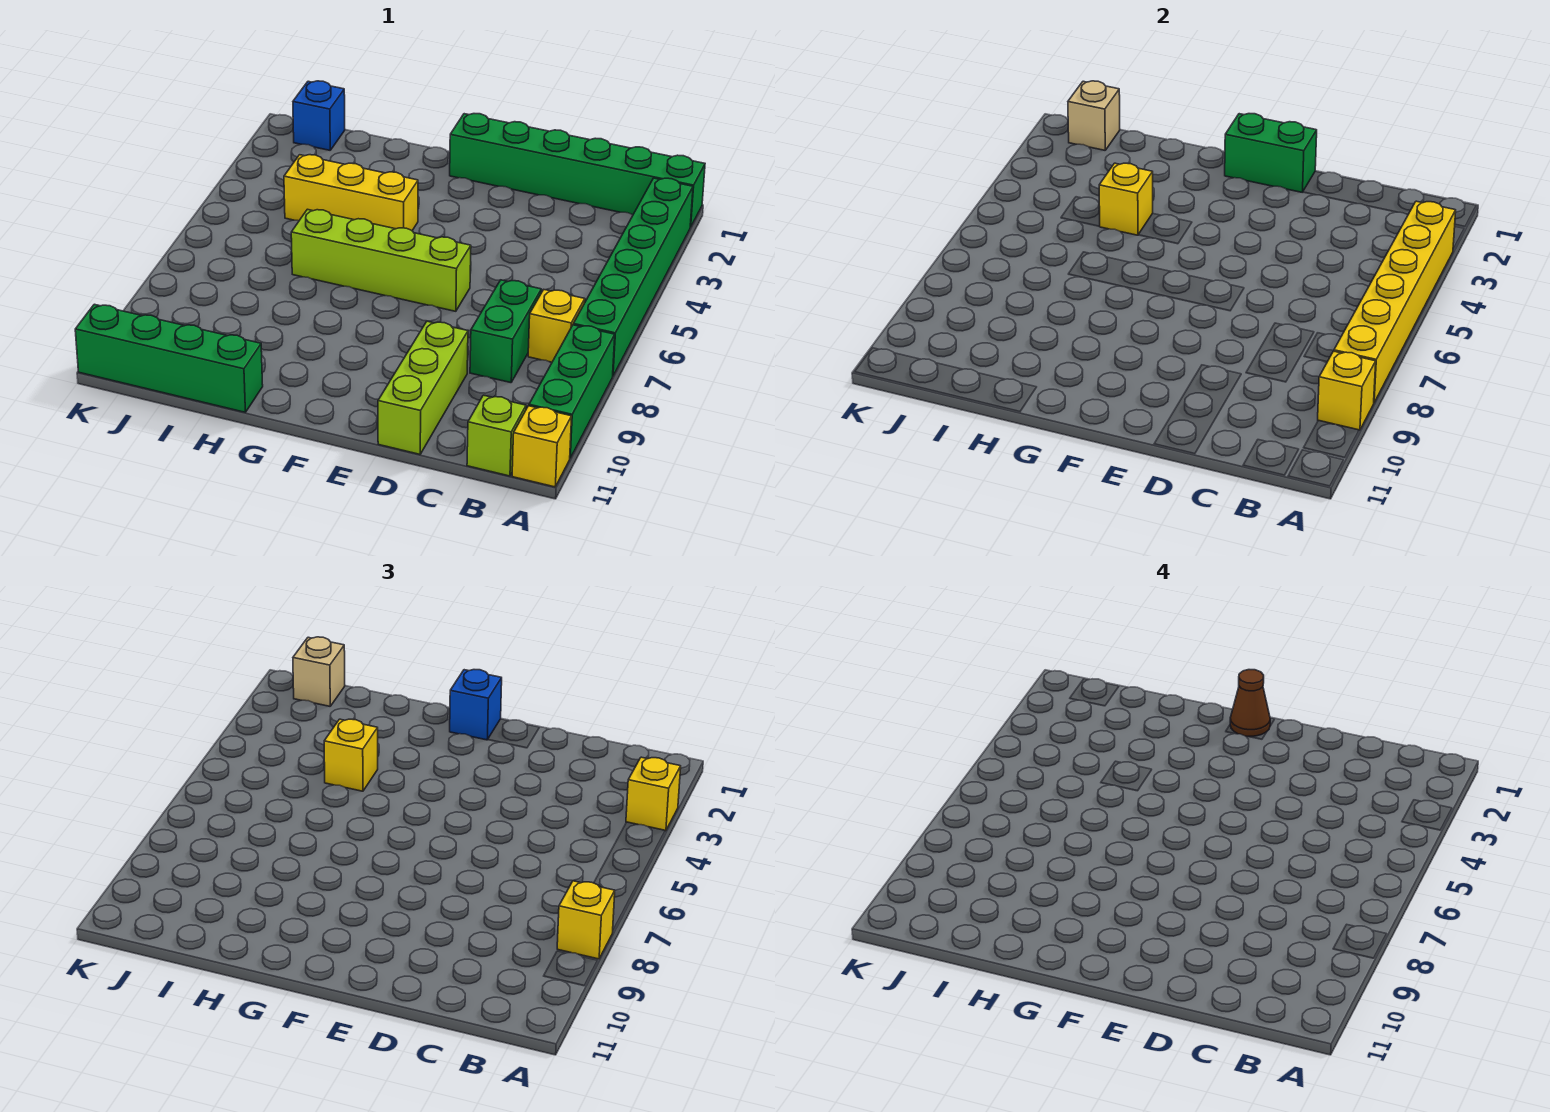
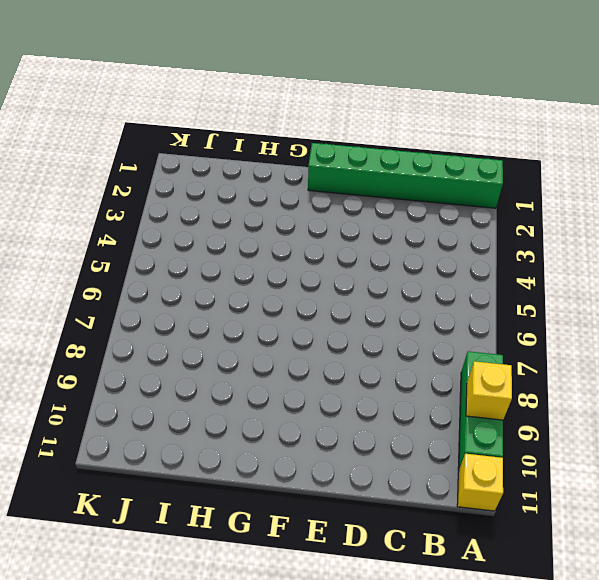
none -> green brick A2:A7 level 1
none -> yellow brick B7 level 1
none -> lime brick B11 level 1

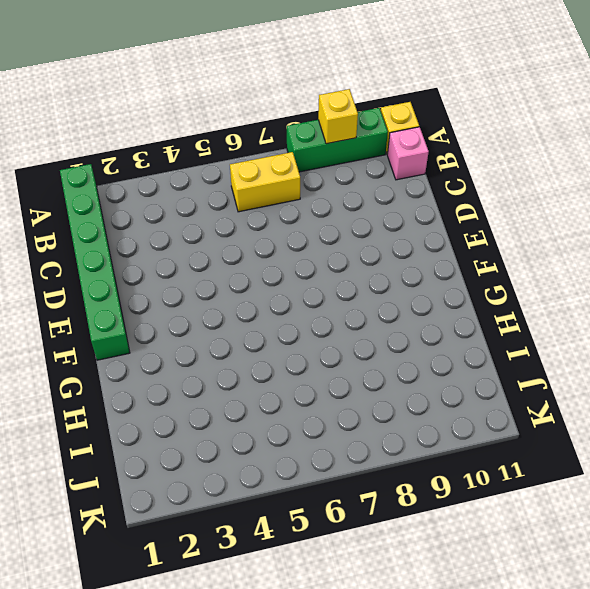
yellow brick B6:B7 level 1 -> yellow brick B7 level 1
pink brick B11 level 1 -> lime brick B11 level 1
none -> green brick A2:A7 level 1
none -> green brick C7:C8 level 1
none -> lime brick D9:D11 level 1

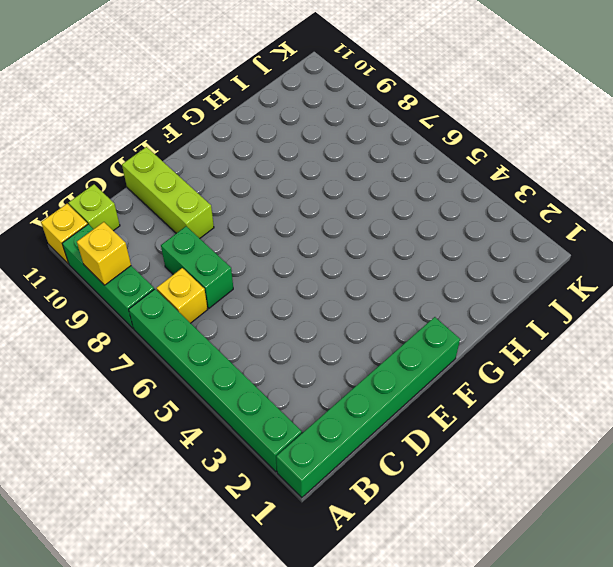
none -> lime brick E6:H6 level 1
none -> yellow brick G4:I4 level 1
none -> green brick H11:K11 level 1

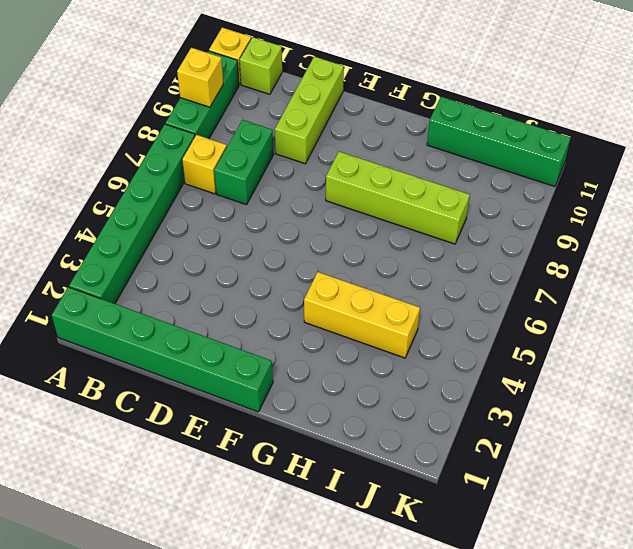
lime brick F8:I8 level 1 -> lime brick E6:H6 level 1
none -> blue brick J1 level 1
none -> yellow brick A3:A8 level 2
none -> green brick E1:F1 level 2

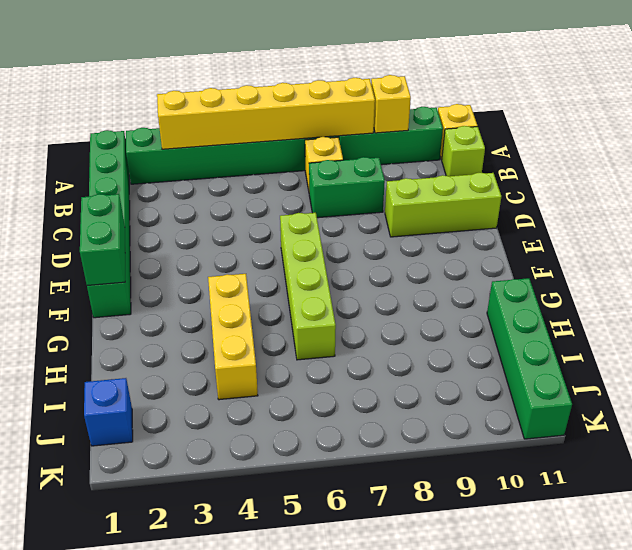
none -> yellow brick H4 level 2
none -> tan brick J1 level 2
none -> yellow brick A3 level 3

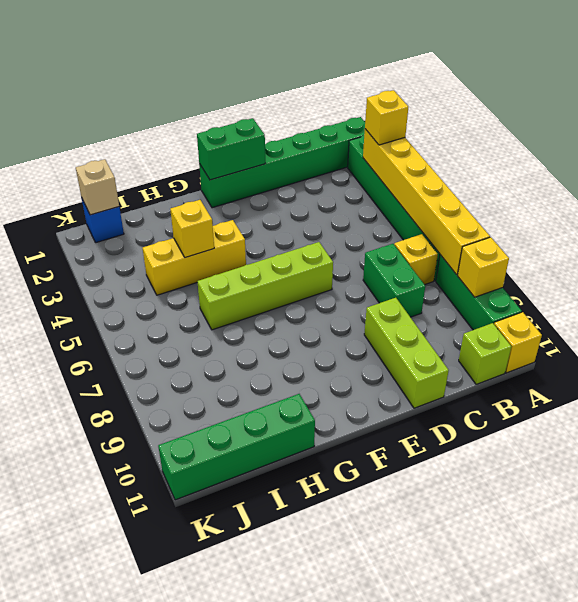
none -> yellow brick A8 level 3
none -> blue brick F1 level 3
none -> yellow brick H4 level 3

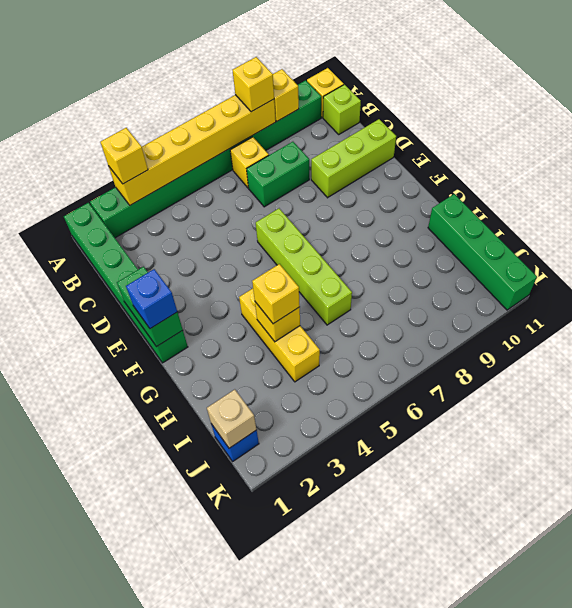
none -> tan brick J1 level 3
none -> brown cone F1 level 4

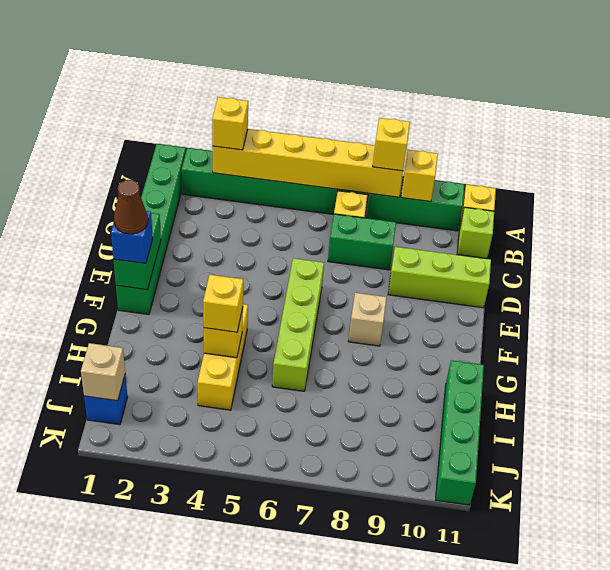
tan brick F8 level 1 -> tan brick J1 level 3

